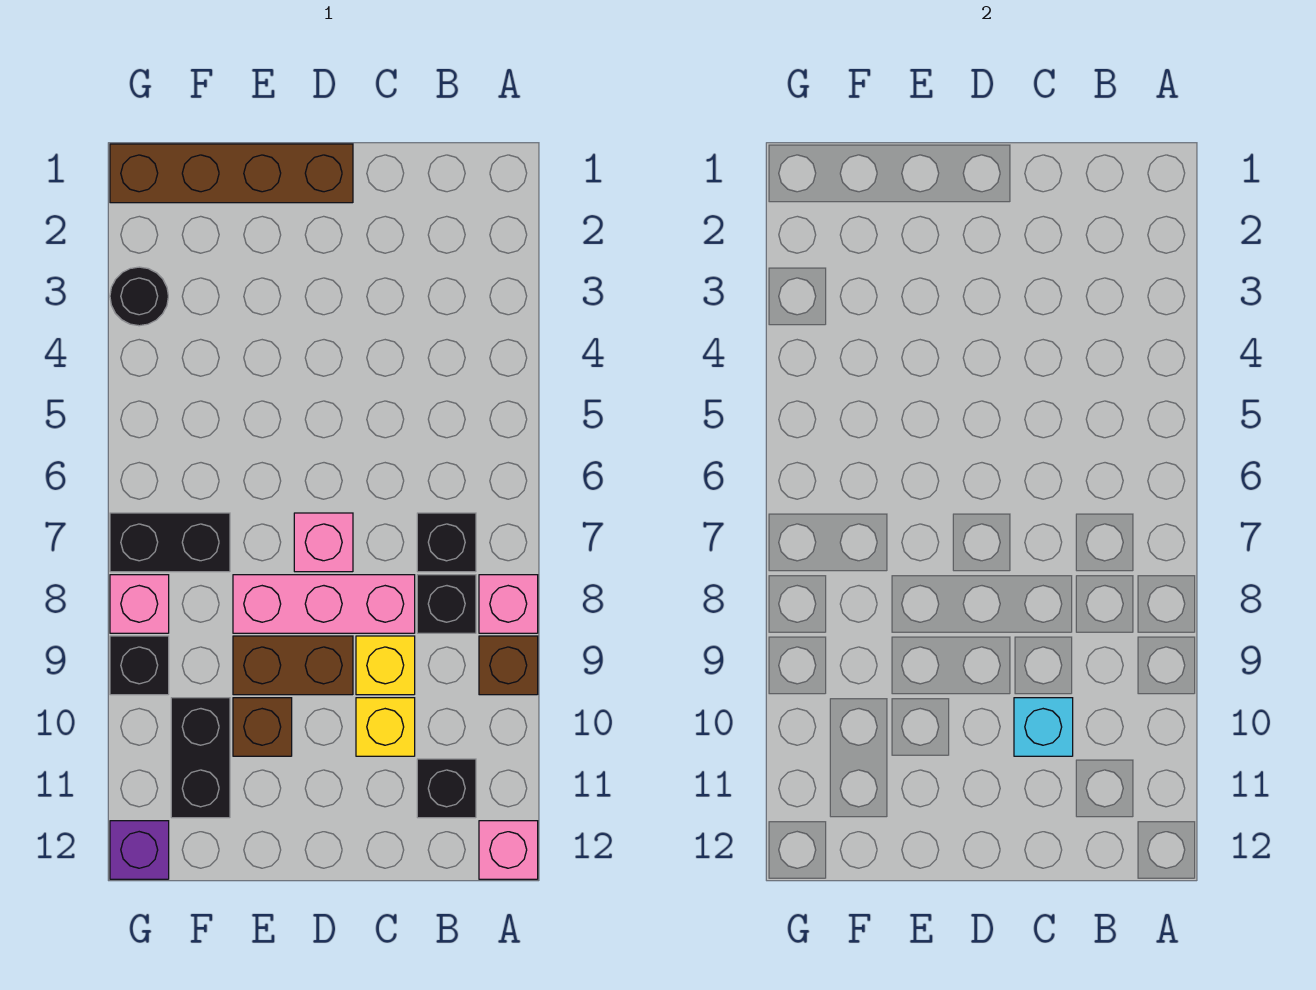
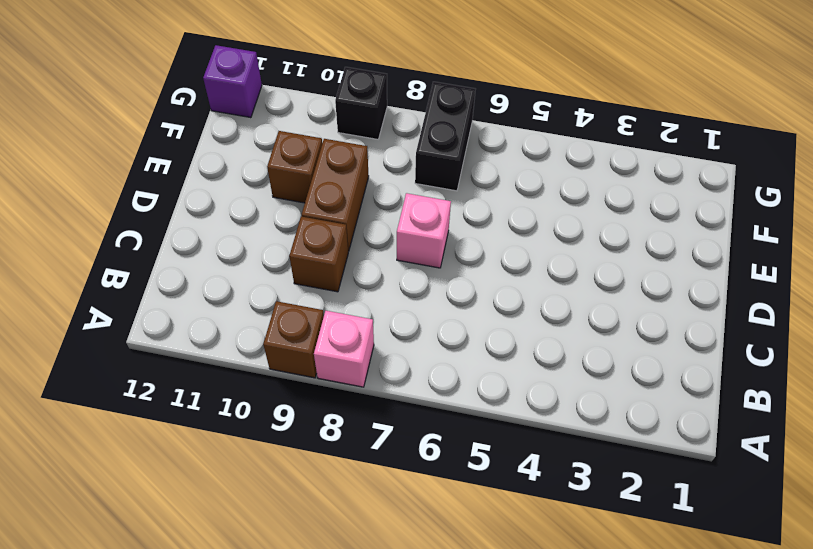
brown brick C9 level 1 -> yellow brick C9 level 1
none -> pink brick A12 level 1
none -> black brick B7 level 1
none -> black brick B8 level 1

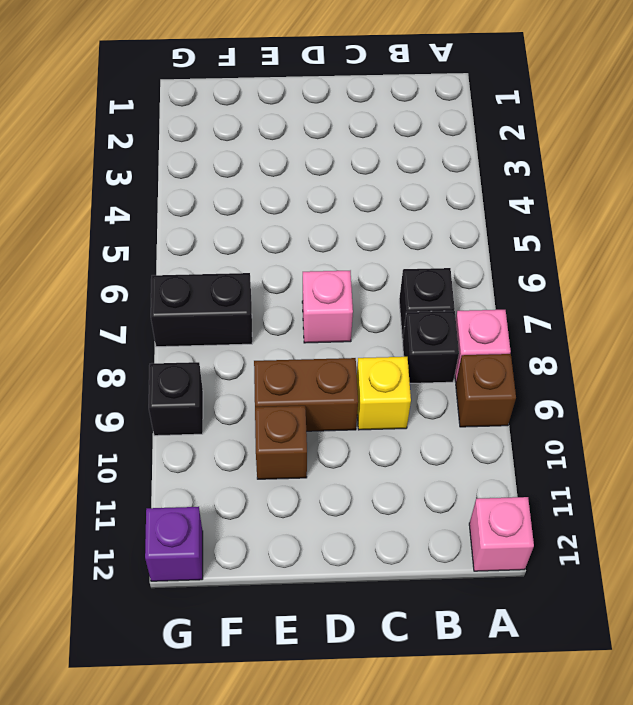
none -> black brick B11 level 1
none -> pink brick C8:E8 level 1
none -> yellow brick C10 level 1

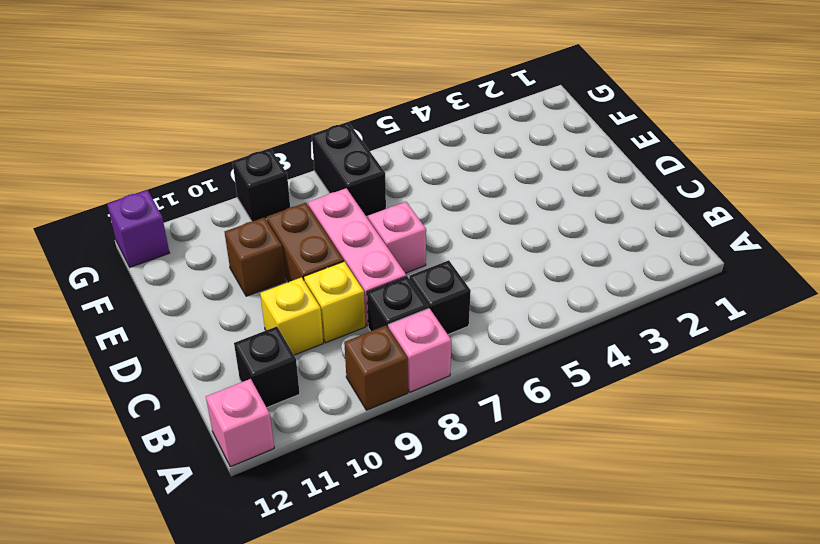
none -> brown brick D1:G1 level 1
none -> black brick F10:F11 level 1
none -> black round brick G3 level 1

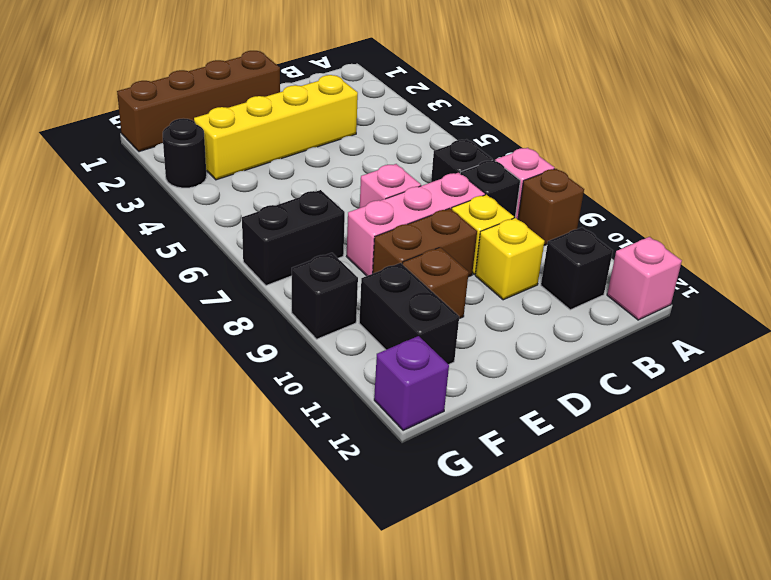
yellow brick C3:F3 level 1 -> none
none -> pink brick G8 level 1
none -> cyan brick C10 level 2

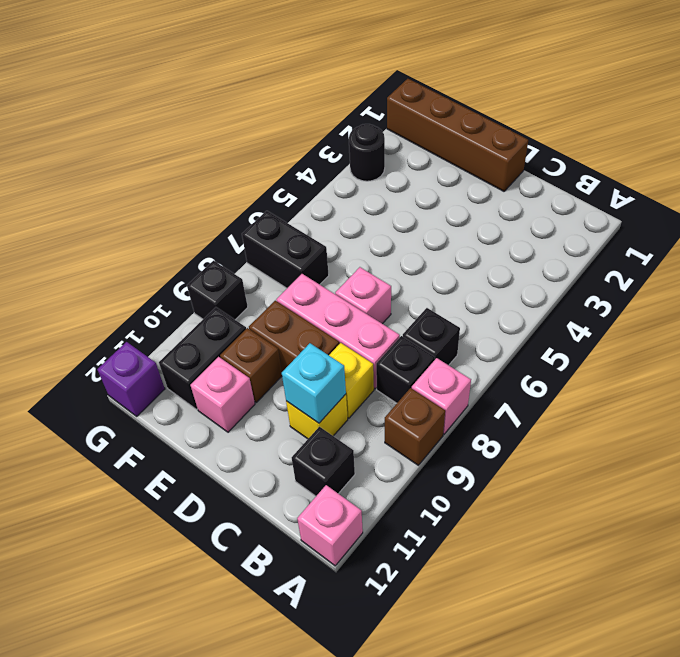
pink brick E11 level 1 -> pink brick G8 level 1

